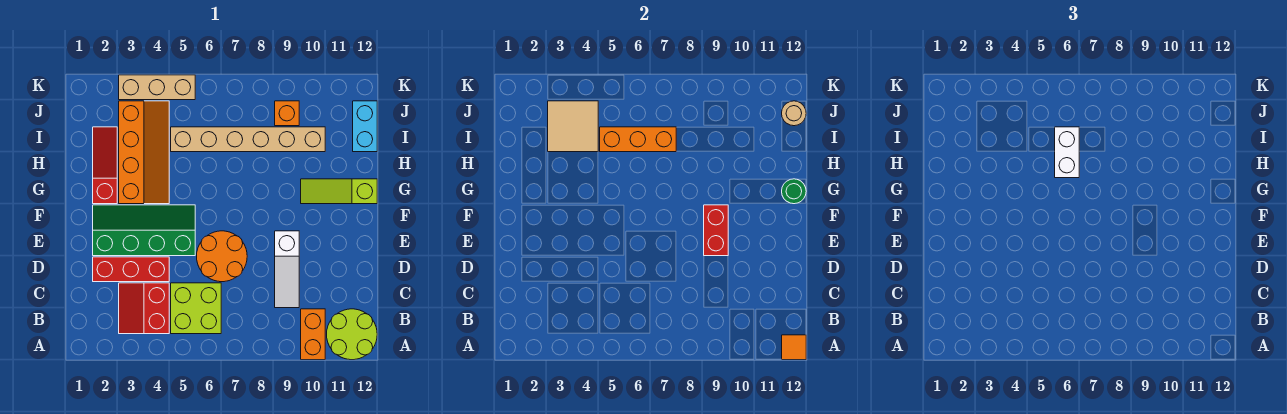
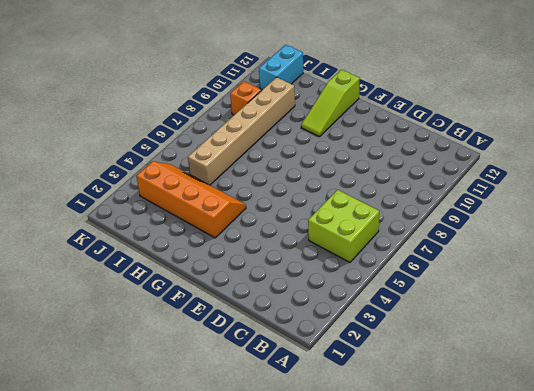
cyan brick J11:J12 level 1 -> cyan brick I12:J12 level 1
none -> orange brick A10:B10 level 1
none -> lime round brick A11:B12 level 1
none -> red slope B3:C4 level 1 top 4

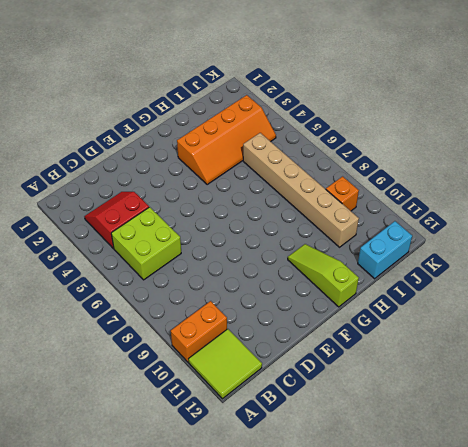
lime tile A11:B12 level 1 -> lime round brick A11:B12 level 1
none -> white slope C9:E9 level 1 top E
none -> red brick D2:D4 level 1
none -> orange round brick D6:E7 level 1

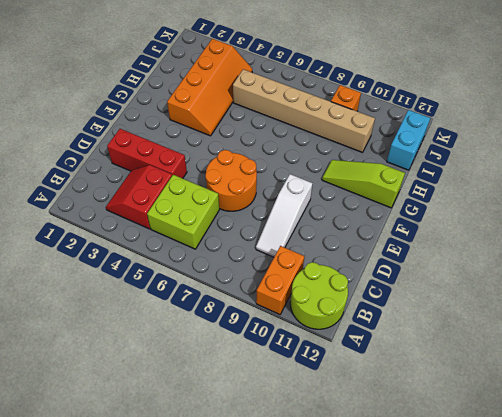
none -> green slope E2:F5 level 1 top E
none -> red slope G2:I2 level 1 top G
none -> tan brick K3:K5 level 1

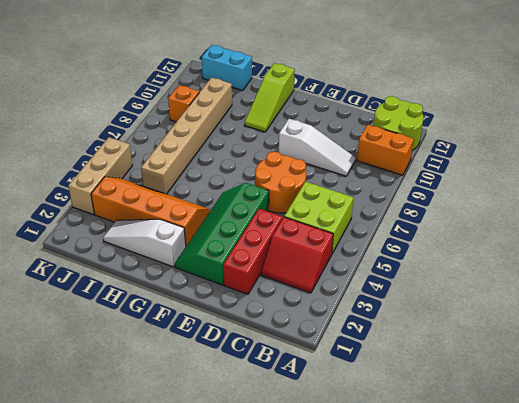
white slope G2:I2 level 1 top G -> red slope G2:I2 level 1 top G
none -> orange tile A12 level 2
none -> red brick E9:F9 level 2
none -> green round brick G12 level 2

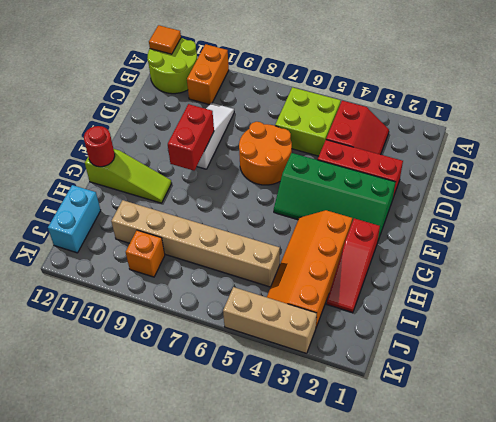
red round brick G12 level 2 -> green round brick G12 level 2
none -> tan tile I3:J4 level 2
none -> orange brick I5:I7 level 2
none -> tan round brick J12 level 2

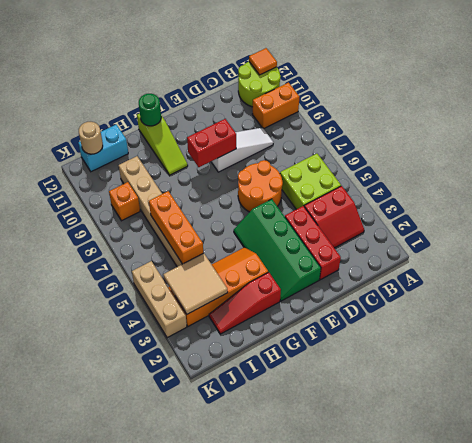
none -> white brick H6:I6 level 3

